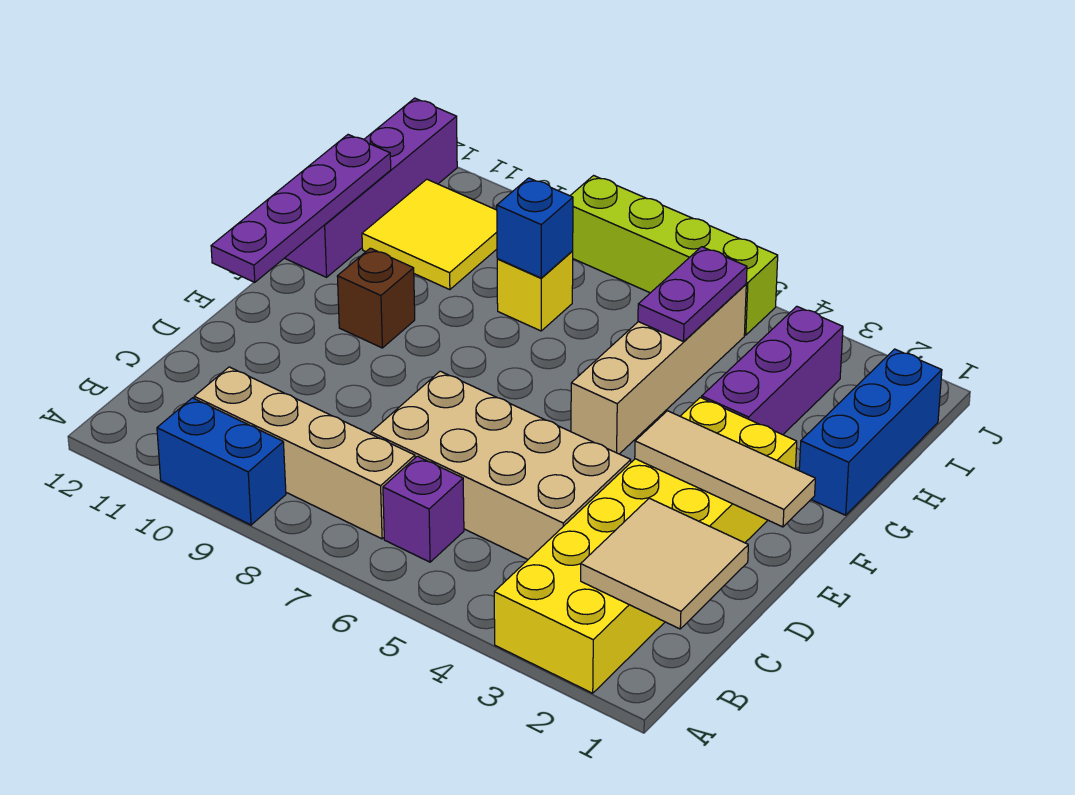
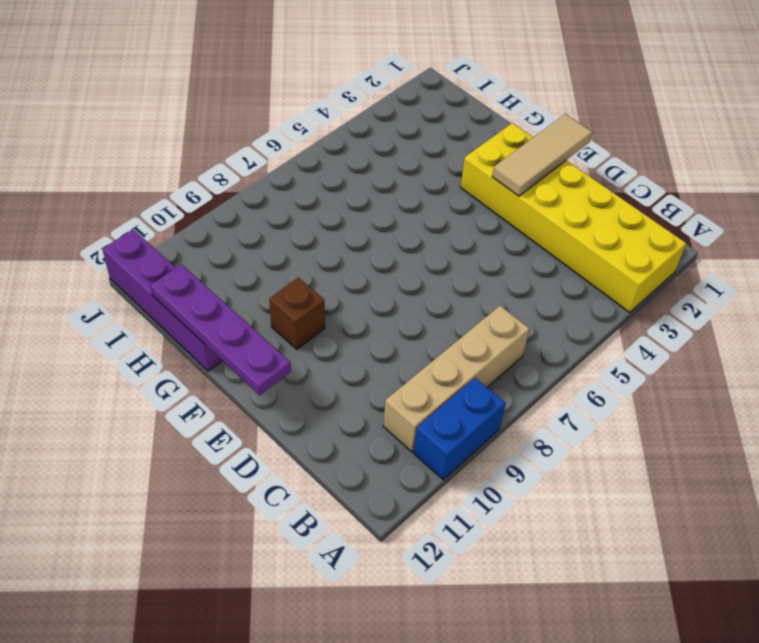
none -> purple brick B6 level 1
none -> tan brick C4:D7 level 1
none -> tan brick F5:I5 level 1

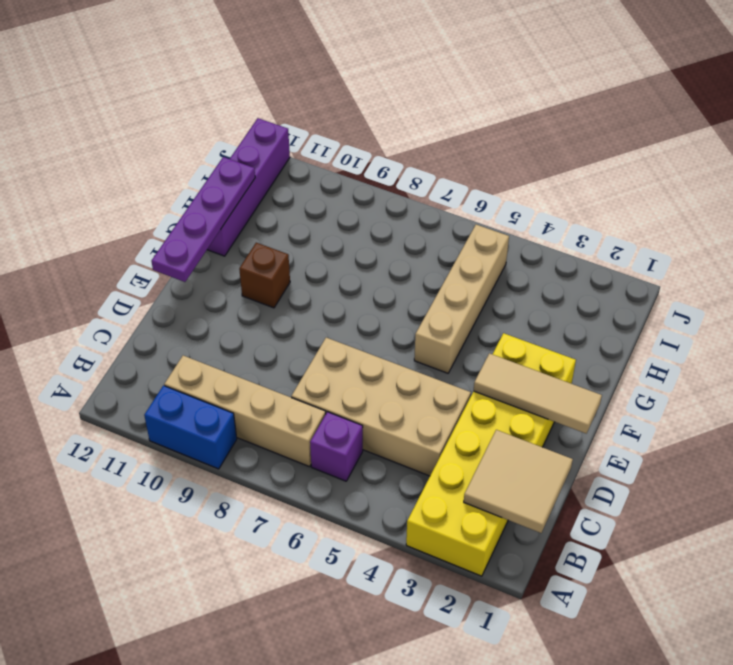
none -> blue brick G1:I1 level 1
none -> purple brick G3:I3 level 1
none -> yellow brick H8 level 1

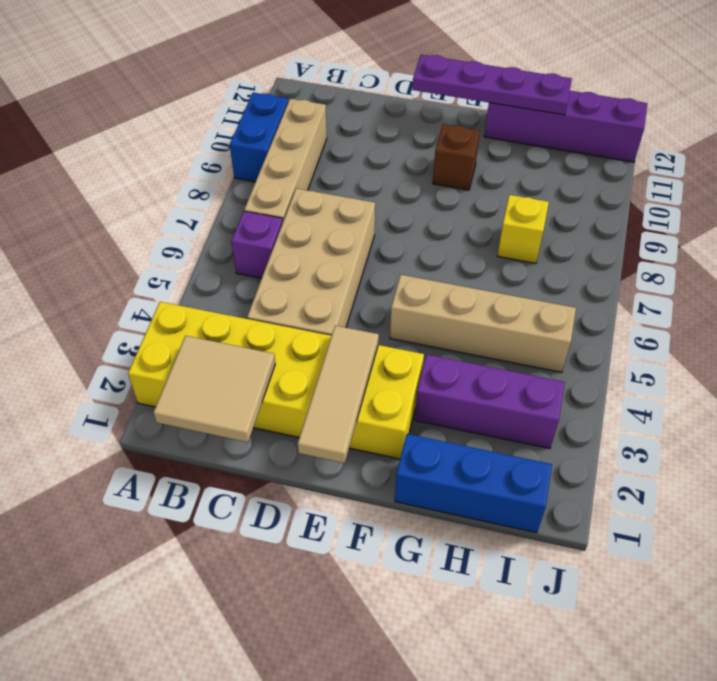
none -> yellow tile H10:I11 level 1
none -> lime brick J5:J8 level 1
none -> purple plate H5:I5 level 2

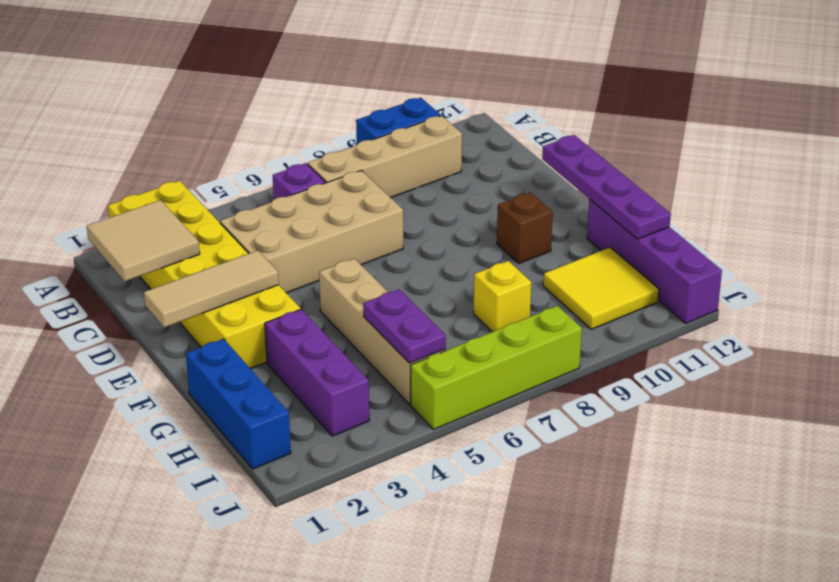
none -> blue brick H8 level 2

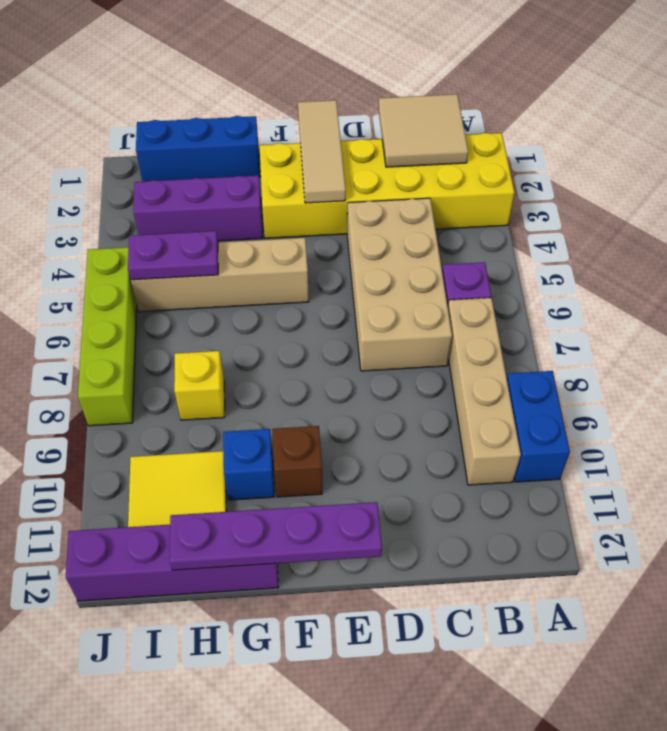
blue brick G10 level 1 -> blue brick H8 level 2

